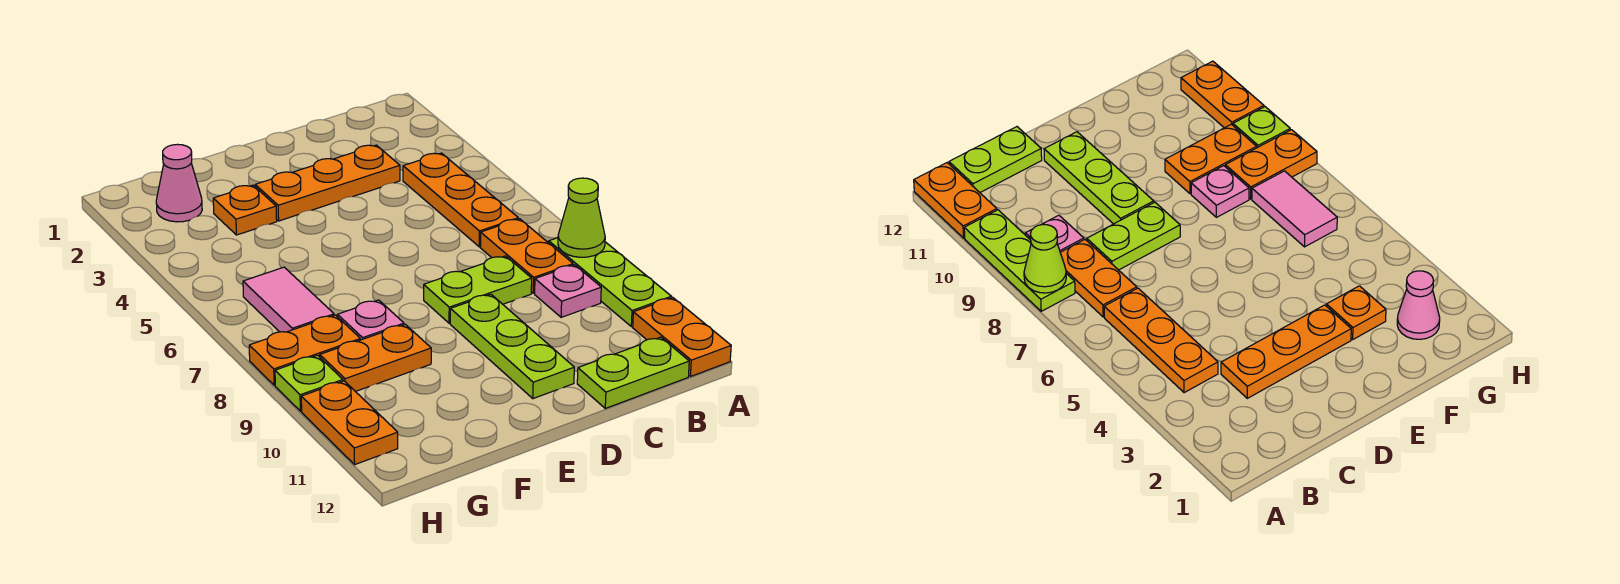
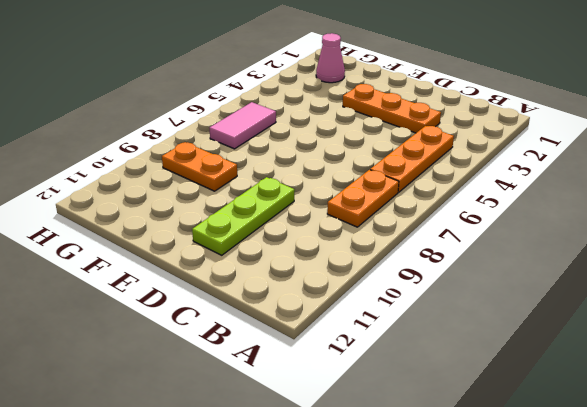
none -> lime plate A8:A10 level 1
none -> orange plate A11:A12 level 1
none -> pink plate B9 level 1

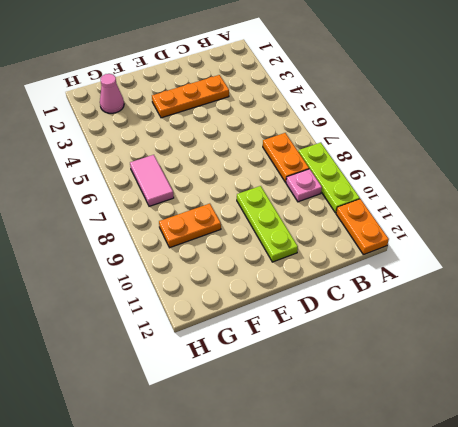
none -> orange plate B4:B6 level 1
none -> lime plate B12:C12 level 1
none -> lime plate C8:D8 level 1

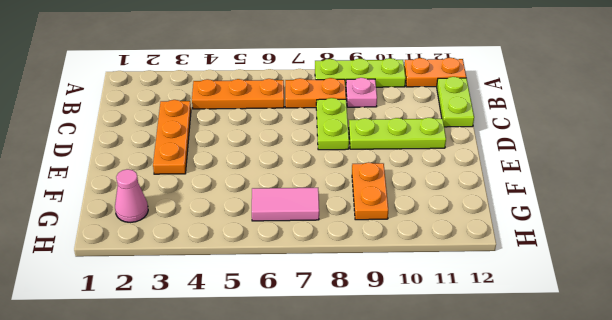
none -> orange plate F3 level 1
none -> pink plate F8 level 1
none -> orange plate G8:H8 level 1

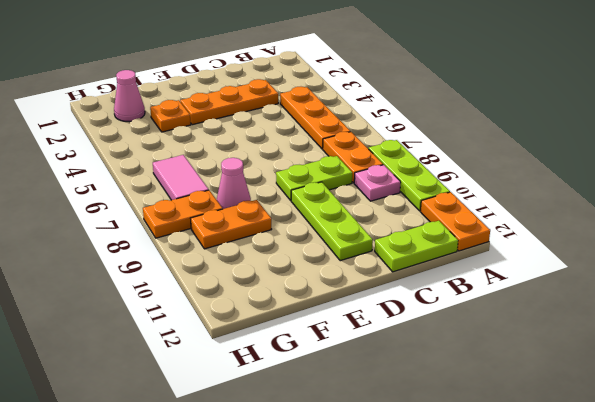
pink cone F8 level 1 -> pink plate F8 level 1
none -> lime plate H9 level 1
none -> orange plate H10:H11 level 1
none -> lime cone A8 level 2

